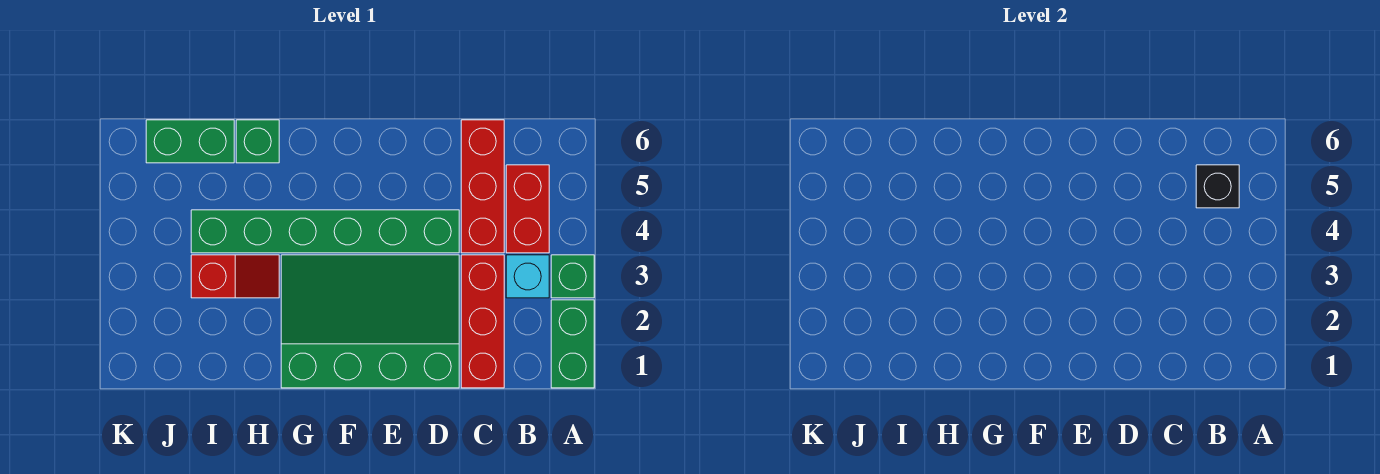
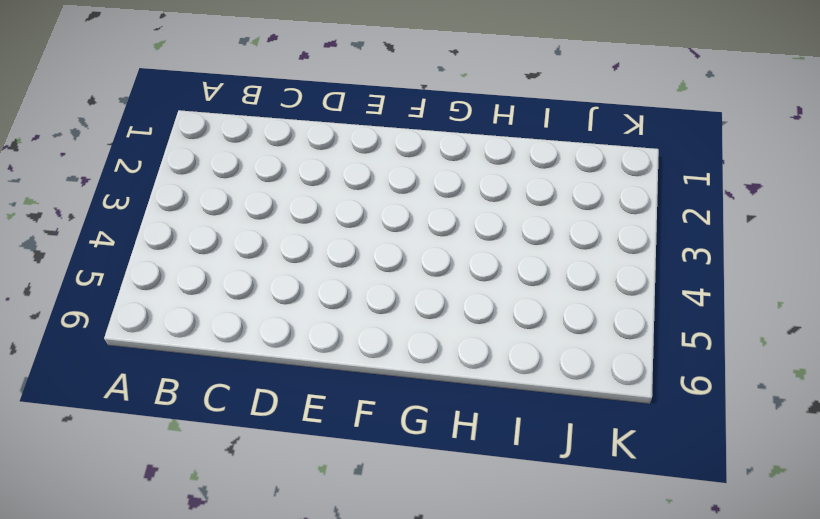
none -> green brick A1:A2 level 1
none -> green brick A3 level 1
none -> cyan brick B3 level 1

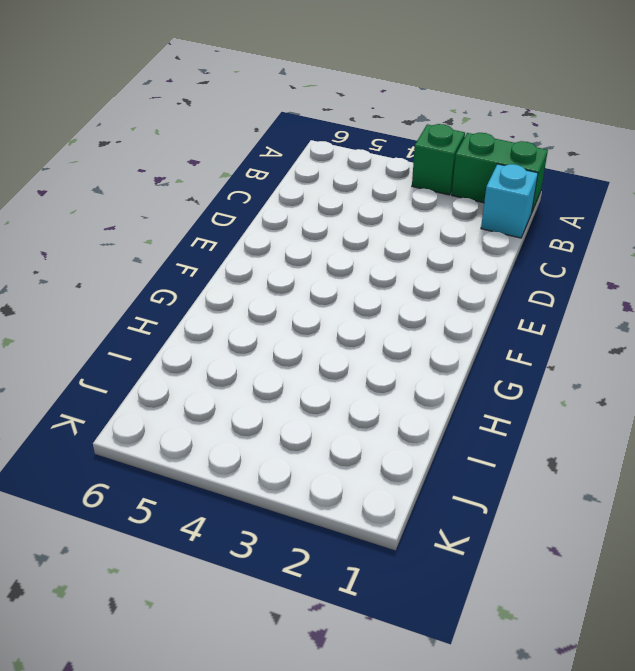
cyan brick B1 level 1 -> cyan brick B3 level 1
none -> red brick B4:B5 level 1
none -> red brick C1:C3 level 1
none -> red brick C4:C6 level 1

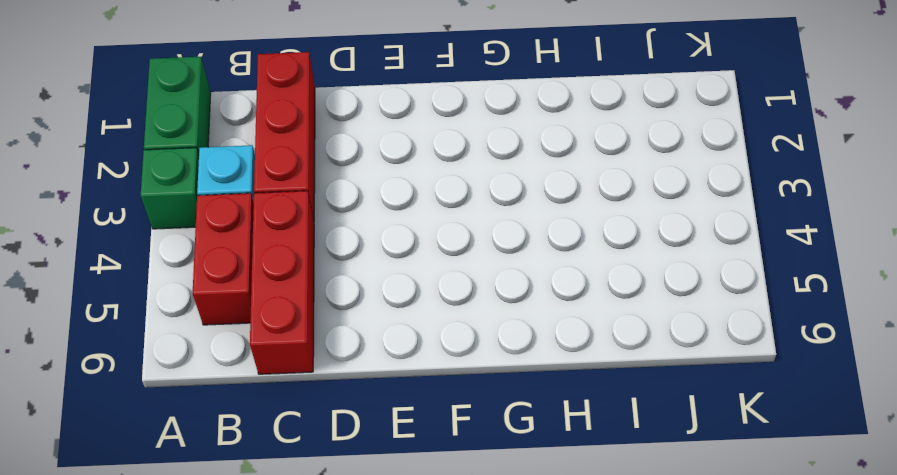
none -> green slope D1:G3 level 1 top 1
none -> green brick D4:I4 level 1
none -> red slope H3:I3 level 1 top I

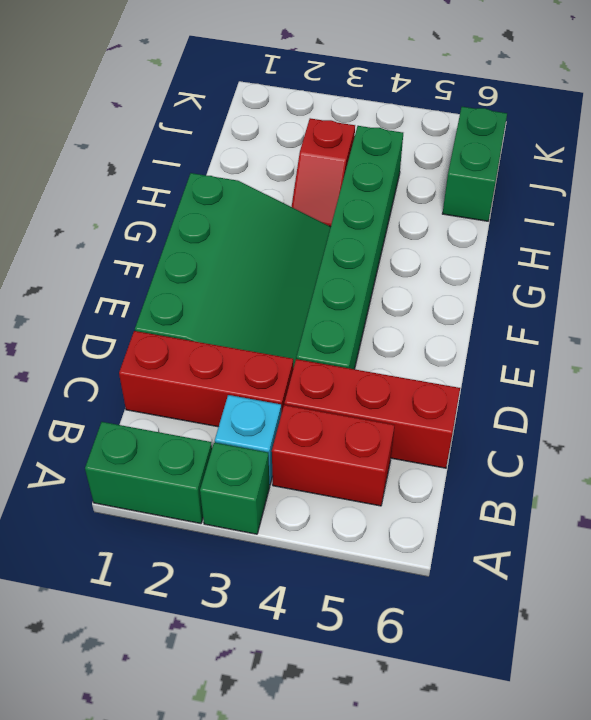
none -> green brick H6 level 1
none -> black brick B5 level 2

